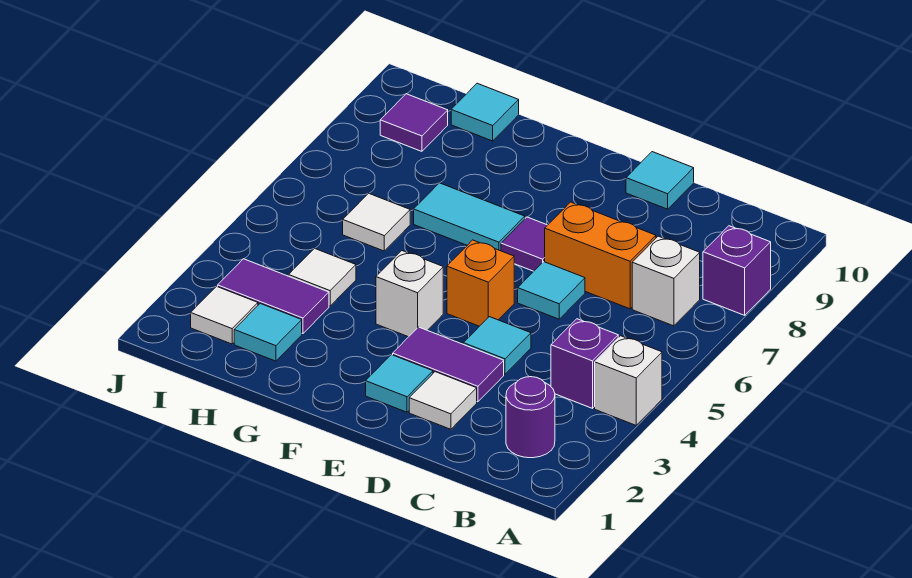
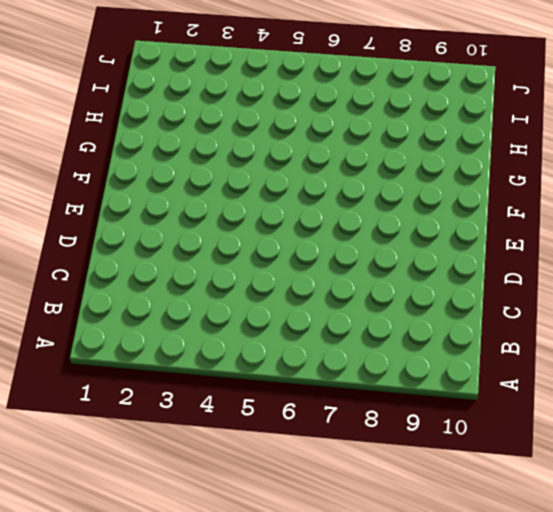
none -> white brick A4 level 1
none -> purple brick A8 level 1
none -> purple round brick B2 level 1

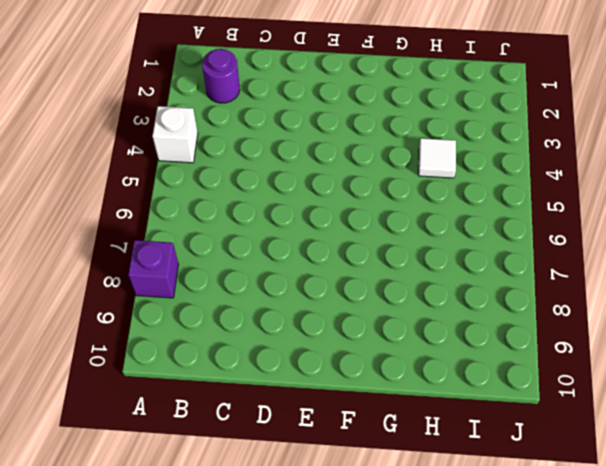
none -> purple brick B4 level 1
none -> white brick B7 level 1
none -> orange brick C7:D7 level 1

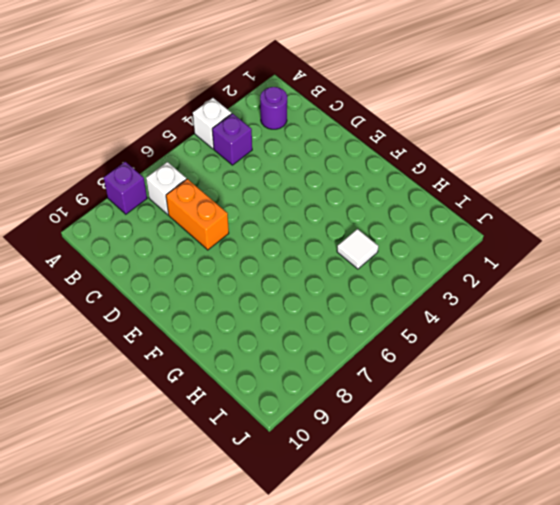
none -> white tile D2 level 1
none -> purple tile D3:E3 level 1
none -> cyan tile D4 level 1

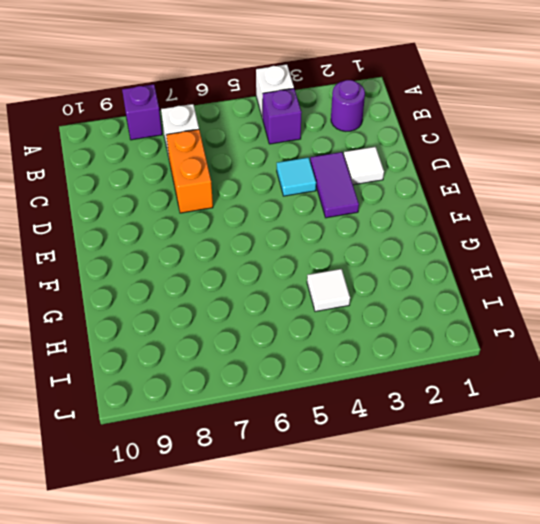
none -> cyan tile D6 level 1
none -> cyan tile D10 level 1
none -> cyan tile E2 level 1

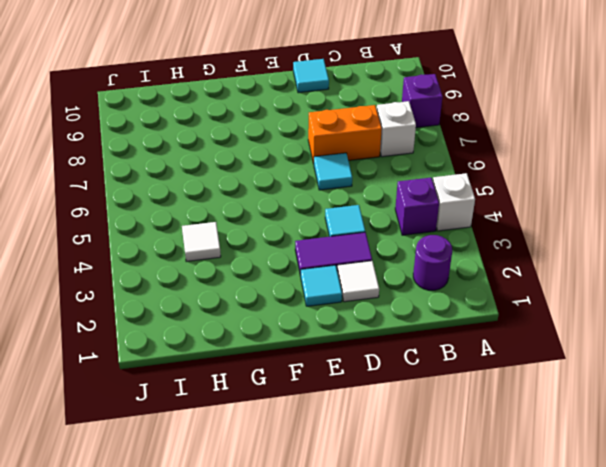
none -> orange brick E5 level 1
none -> purple tile E7 level 1
none -> white brick F4 level 1

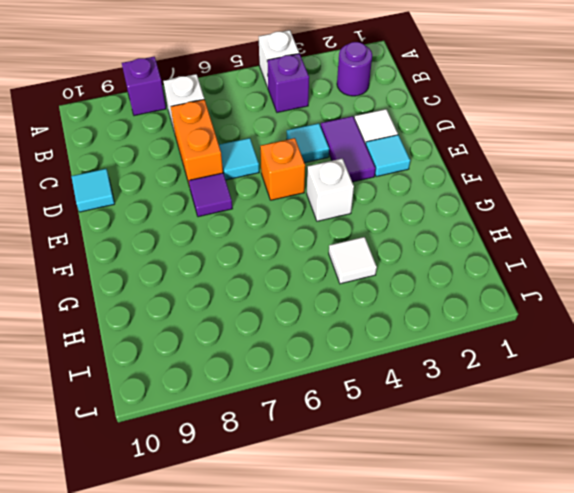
none -> cyan tile F7:G7 level 1
none -> cyan tile H2 level 1
none -> purple tile H3:I3 level 1

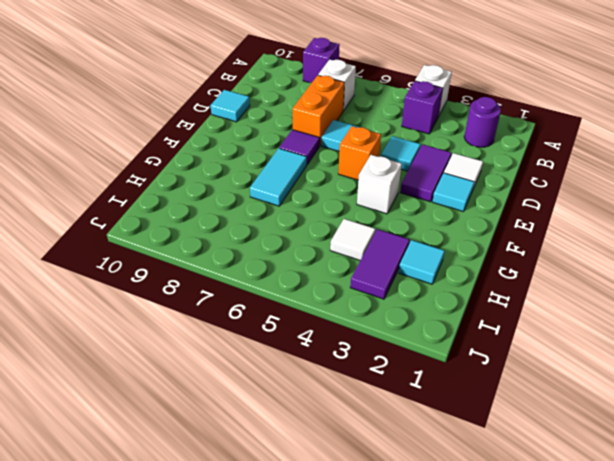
none -> white tile H6 level 1
none -> cyan tile H10 level 1
none -> white tile I2 level 1

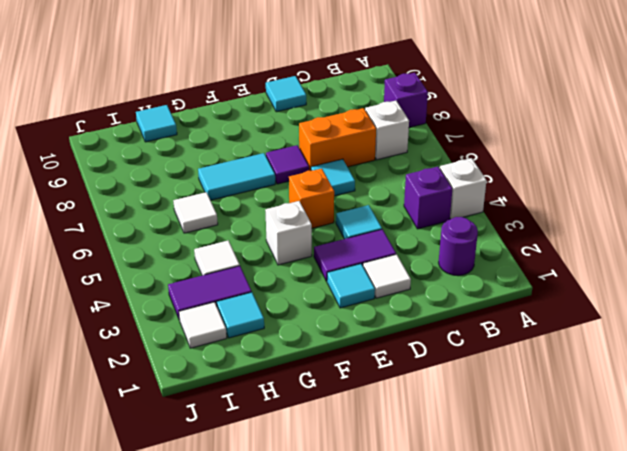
none -> purple tile I9 level 1

